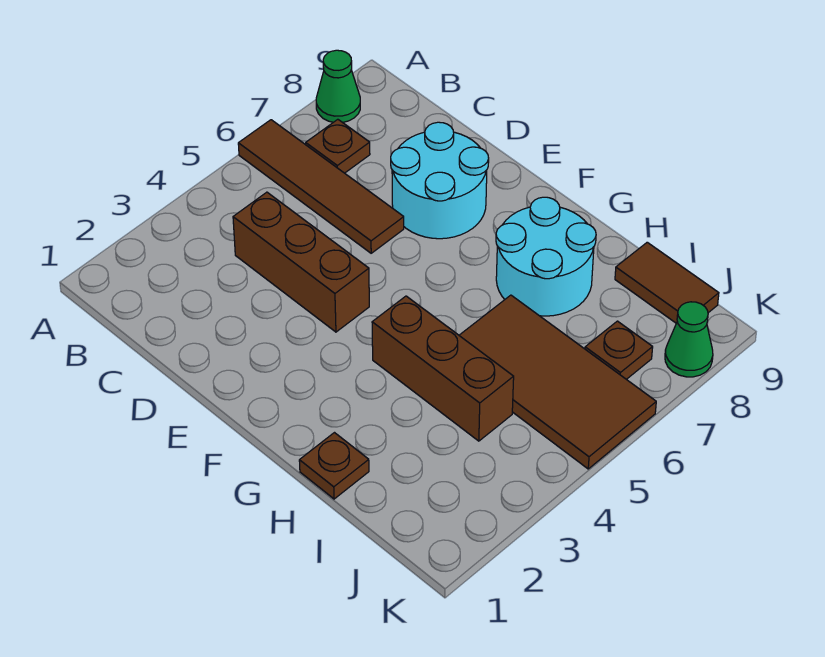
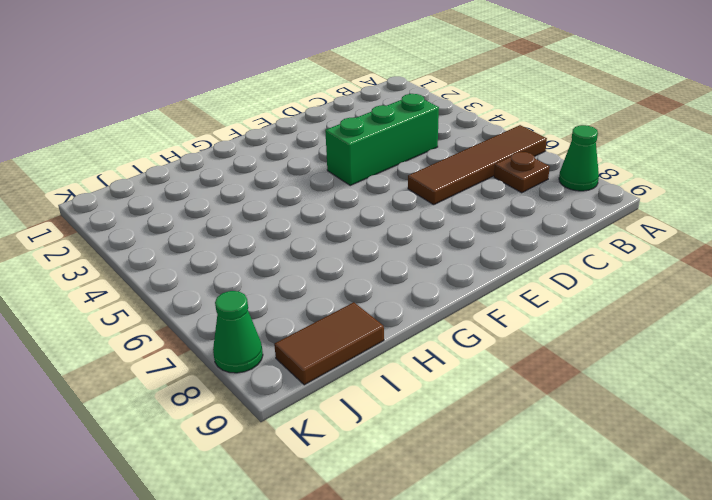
green brick C4:E4 level 1 -> brown brick C4:E4 level 1
none -> cyan round brick D7:E8 level 1
none -> brown brick G4:I4 level 1
none -> cyan round brick G7:H8 level 1

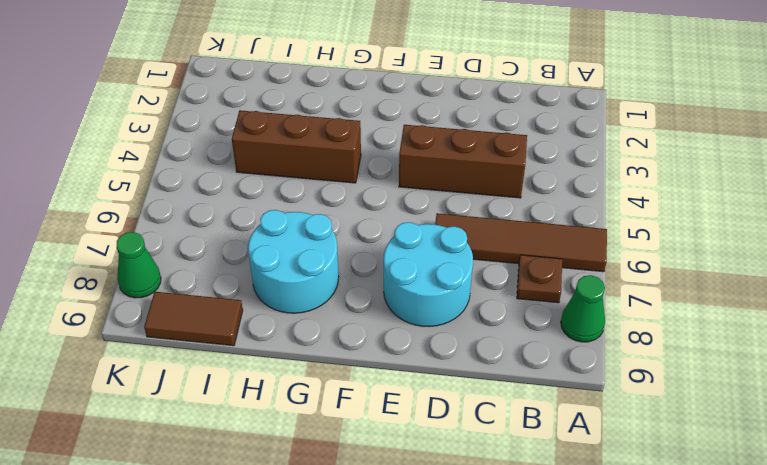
none -> brown plate H1 level 1
none -> brown tile H5:K6 level 1
none -> brown plate J7 level 1

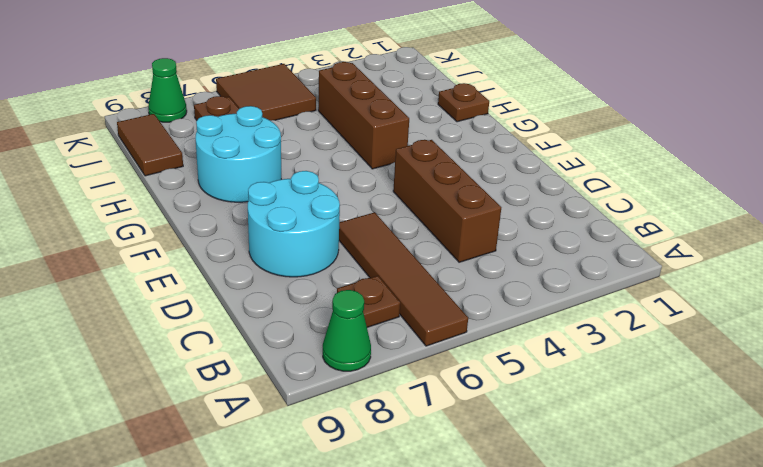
brown tile J5:K6 level 1 -> brown tile H5:K6 level 1

